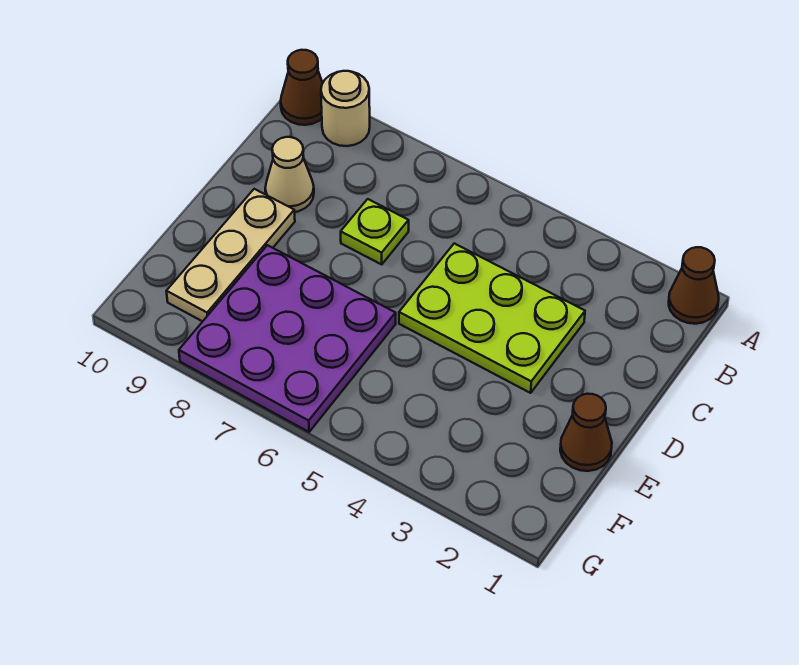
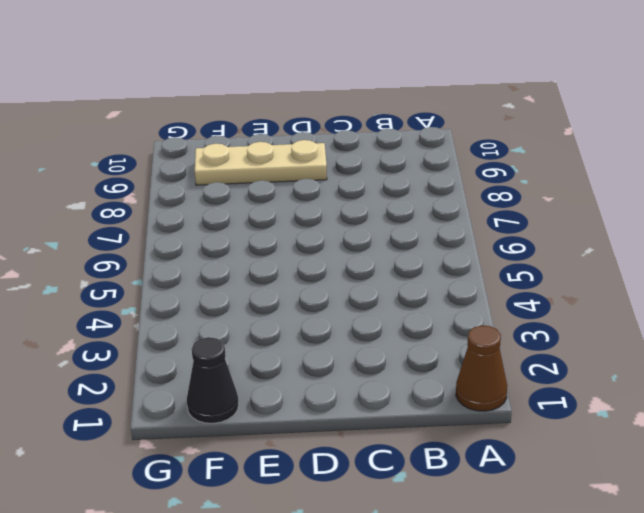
black cone F1 level 1 -> none
none -> tan round brick A9 level 1
none -> brown cone A10 level 1

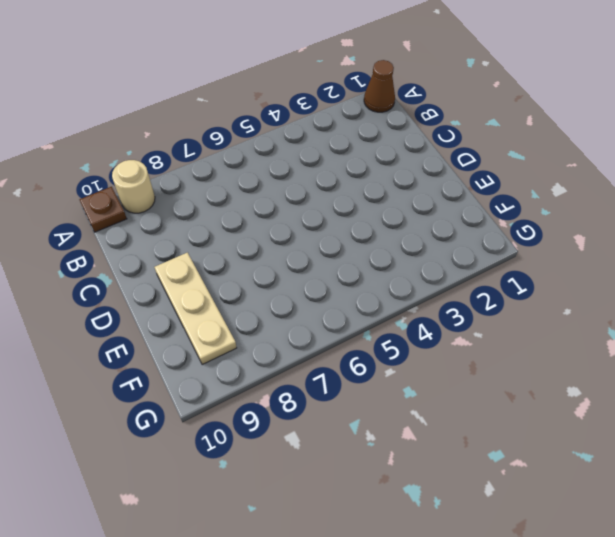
brown plate A10 level 1 -> brown cone A10 level 1
none -> lime plate C3:D5 level 1
none -> lime plate C7 level 1

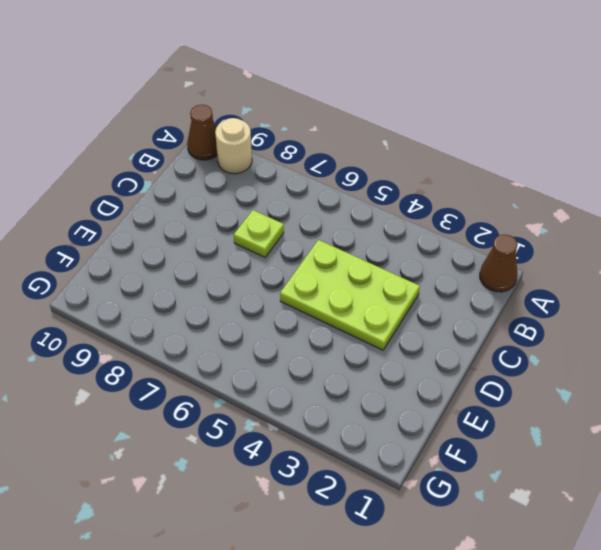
none -> tan cone C9 level 1
none -> tan plate D9:F9 level 1

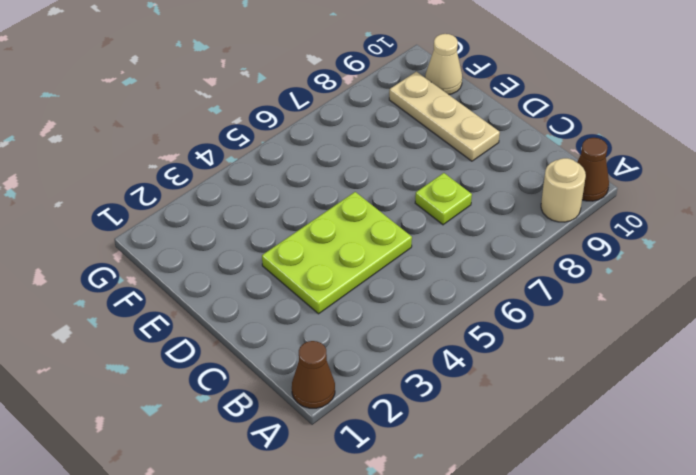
tan cone F10 level 1 -> tan cone C9 level 1
none -> brown cone E1 level 1
none -> purple plate E6:G8 level 1

